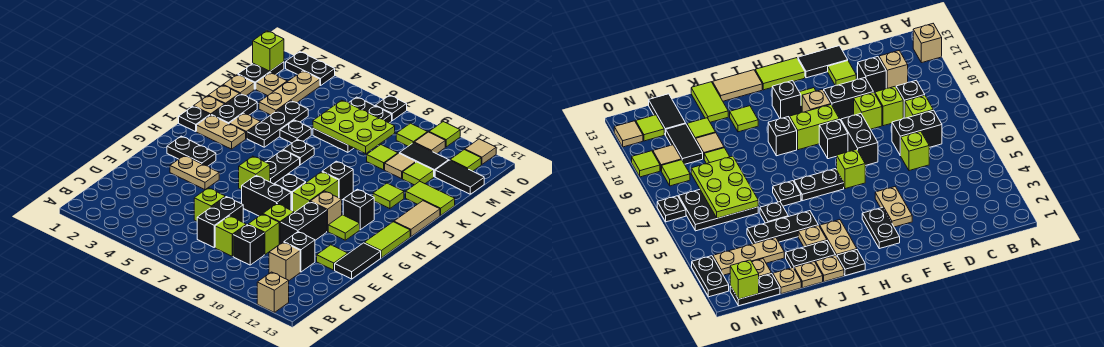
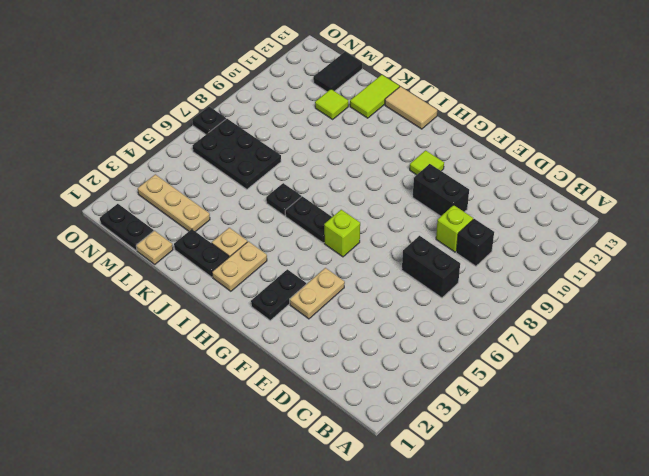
none -> tan brick A12 level 1
none -> lime brick C8 level 1
none -> tan brick C11 level 1
none -> lime brick D6 level 1

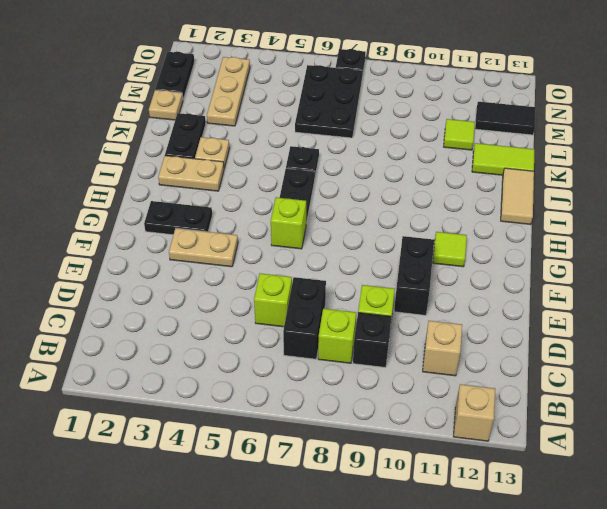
none -> black brick D11 level 1
none -> lime brick E9 level 1
none -> lime tile E12 level 1
none -> black tile E13:F13 level 1

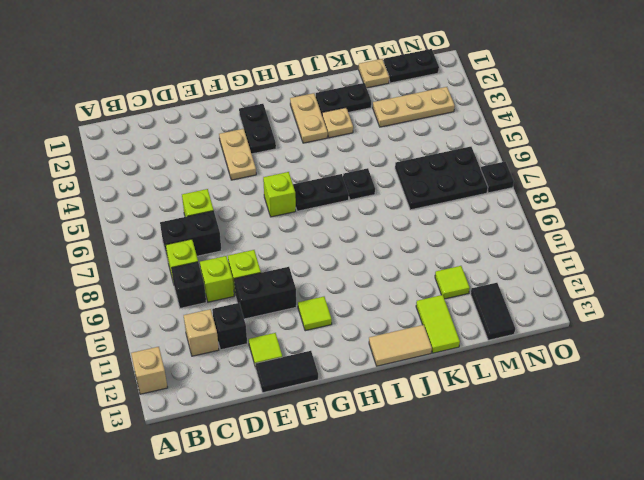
none -> black brick F7:F8 level 1
none -> black brick G8 level 1
none -> lime brick G9:H9 level 1
none -> tan brick G10 level 1

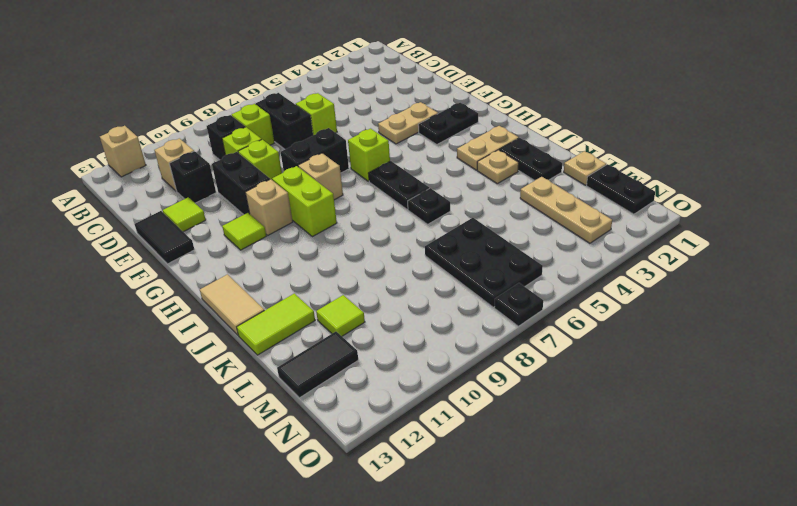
tan brick G8 level 1 -> black brick G8 level 1
none -> lime tile G13:H13 level 1
none -> black brick H11 level 1
none -> black plate I1 level 1
none -> black brick I9 level 1

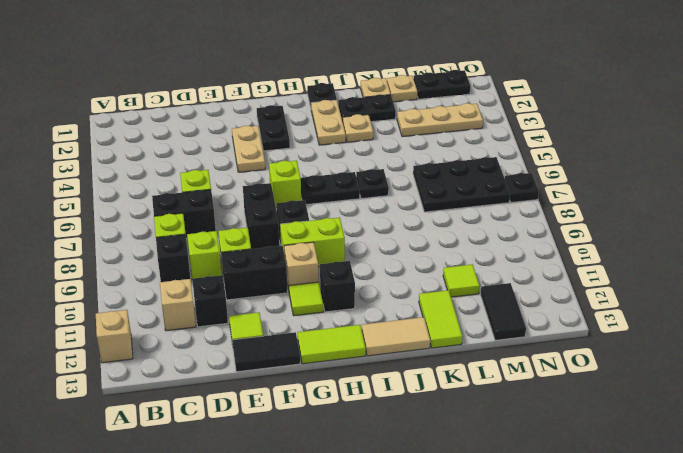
none -> black brick I9 level 1
none -> tan plate J1 level 1
none -> black plate J4:L4 level 1
none -> lime tile J11 level 1

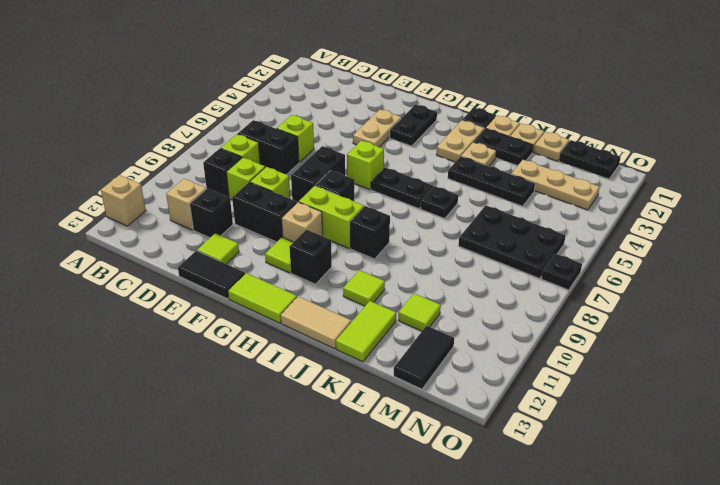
none -> black plate K5 level 1
none -> lime tile L9 level 1
none -> tan tile L10 level 1
none -> tan plate M2 level 1

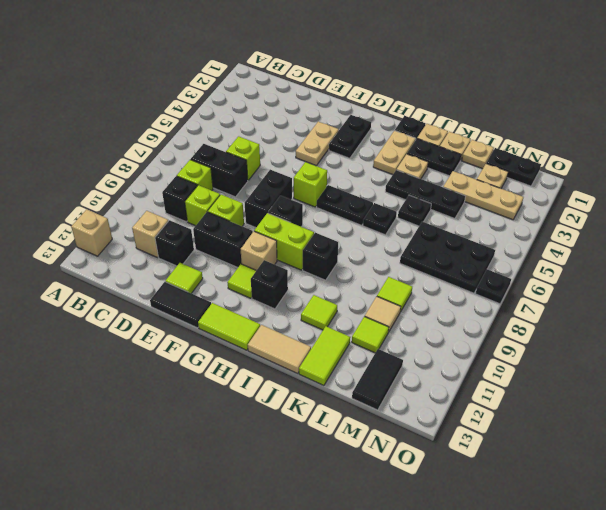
none -> black tile M10:M11 level 1
none -> lime tile N9 level 1
none -> tan tile N10 level 1
none -> lime tile N12 level 1

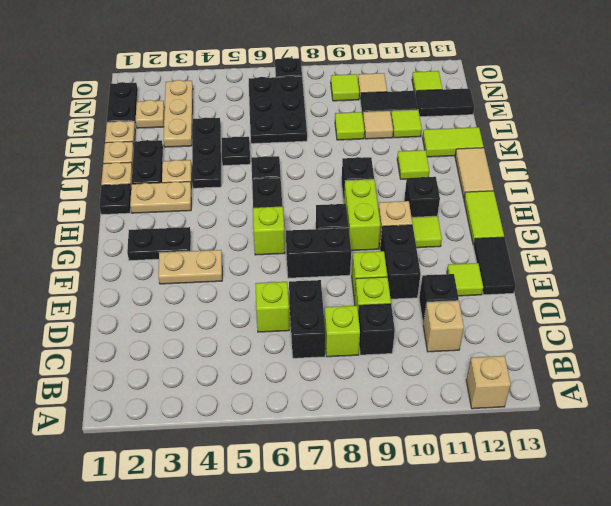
none -> black plate O2:O3 level 1
none -> lime tile O10 level 1
none -> tan tile O12 level 1
none -> lime plate L6:M8 level 2

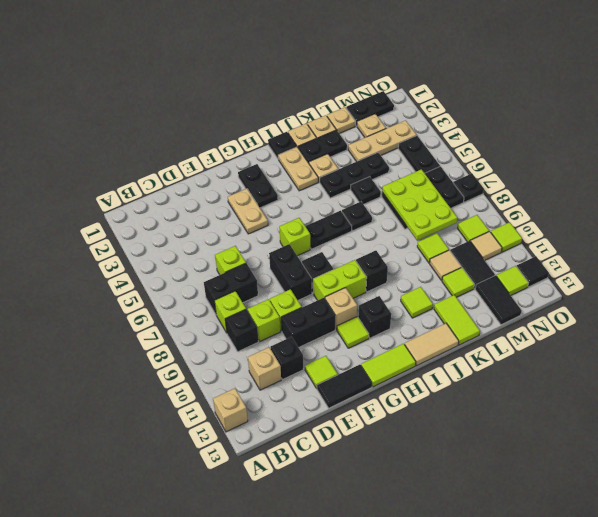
black plate N4:N5 level 1 -> black plate O2:O3 level 1
black tile O12 level 1 -> tan tile O12 level 1
none -> lime brick N1 level 2

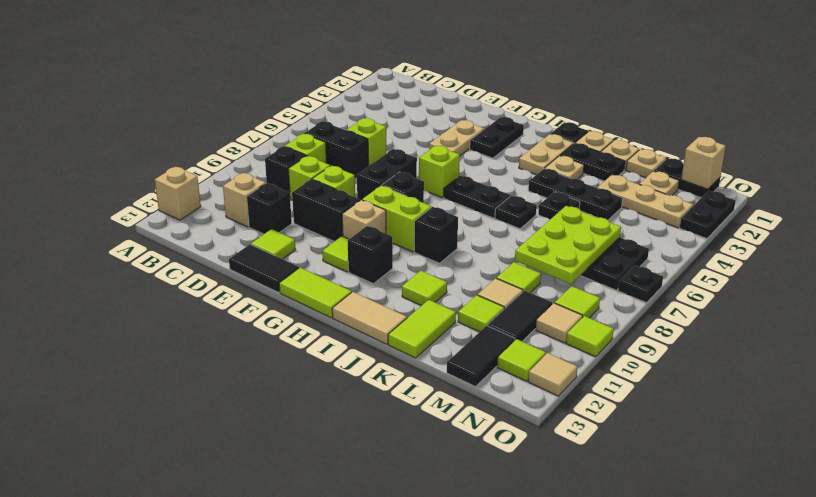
tan brick N1 level 2 -> lime brick N1 level 2

